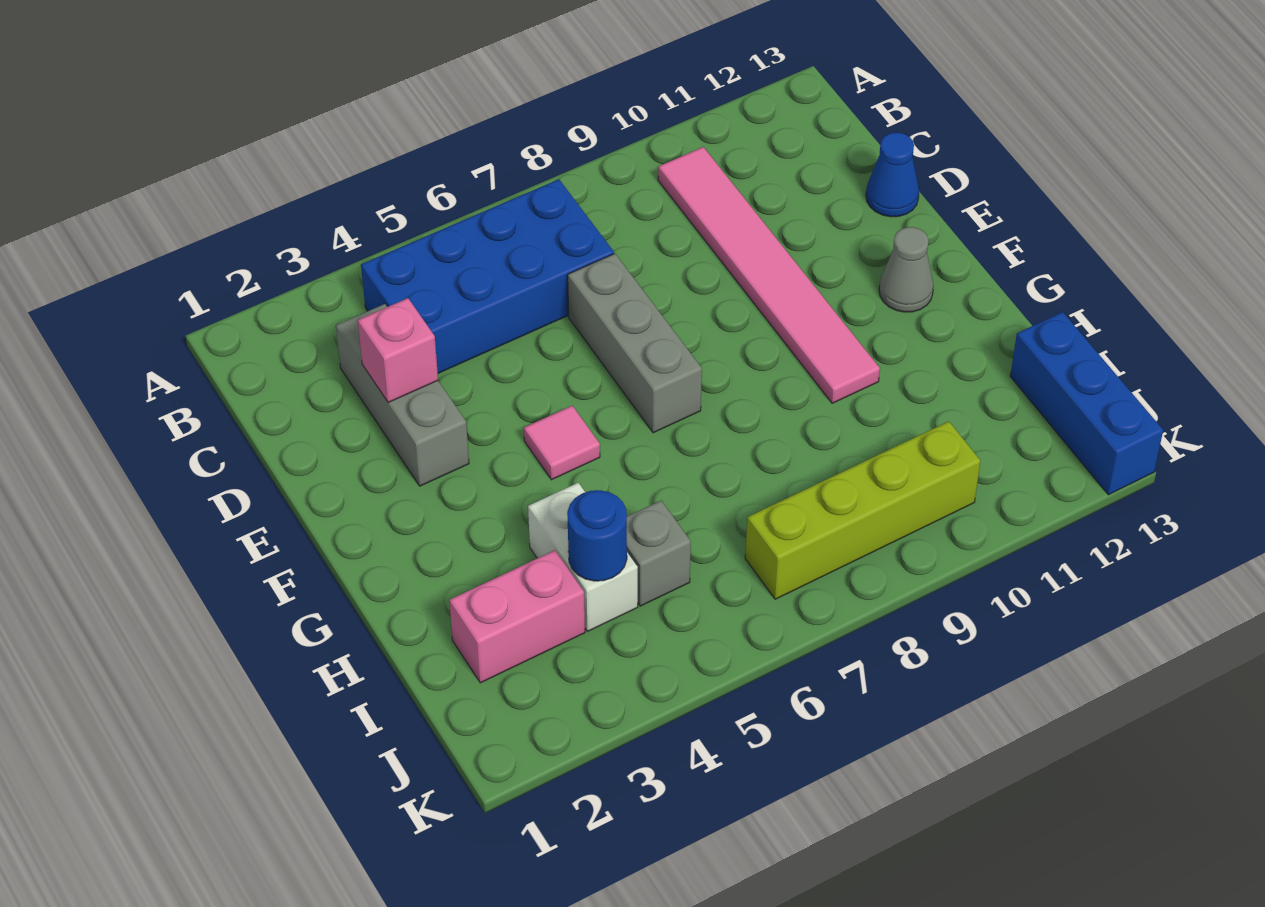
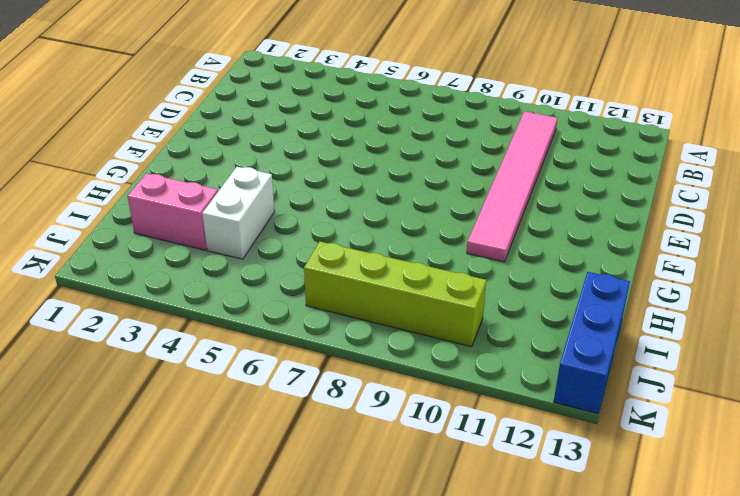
none -> blue brick B4:C7 level 1
none -> grey brick C3:E3 level 1
none -> grey brick D7:F7 level 1

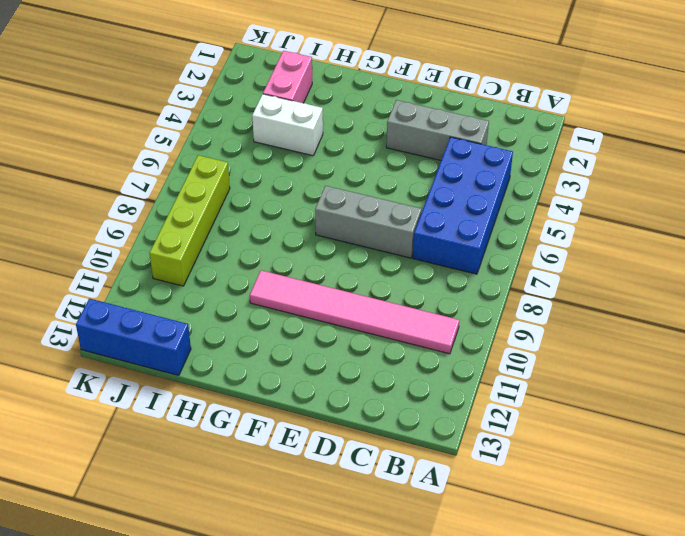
none -> blue cone D13 level 1
none -> pink tile F5 level 1
none -> grey cone F12 level 1

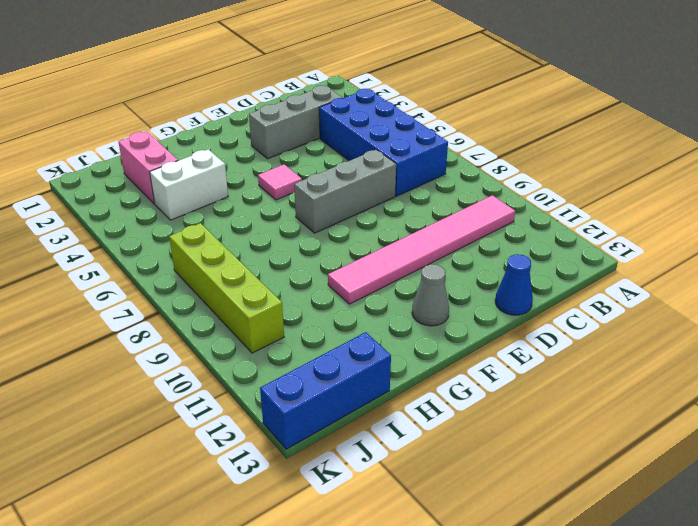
none -> grey brick I5 level 1
none -> pink brick D3 level 2
none -> blue round brick I4 level 2

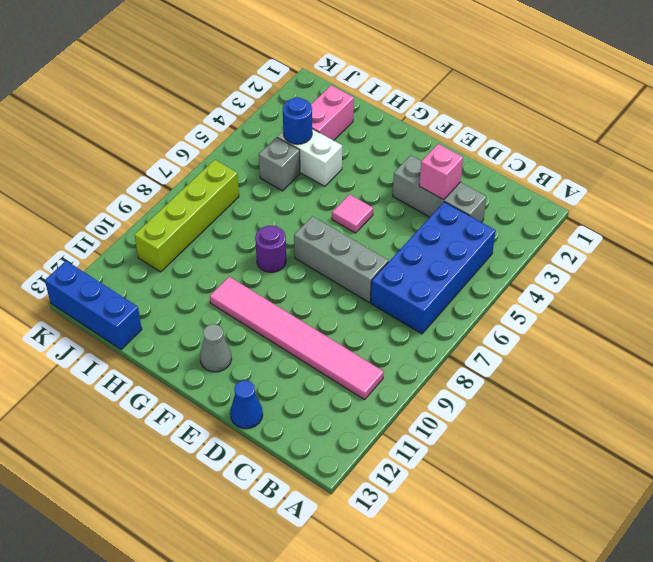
purple round brick G8 level 1 -> none

